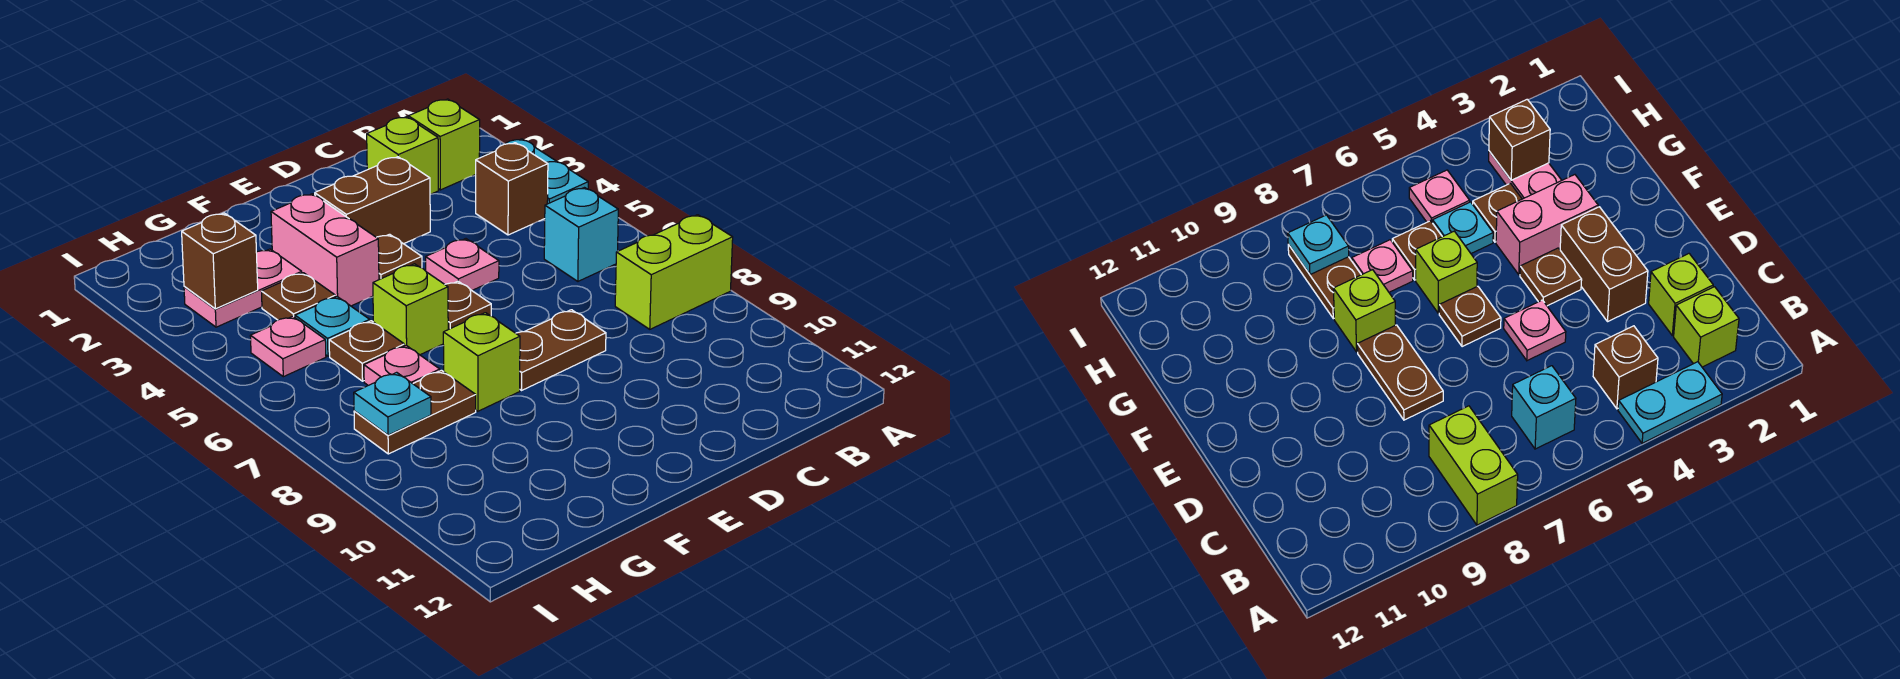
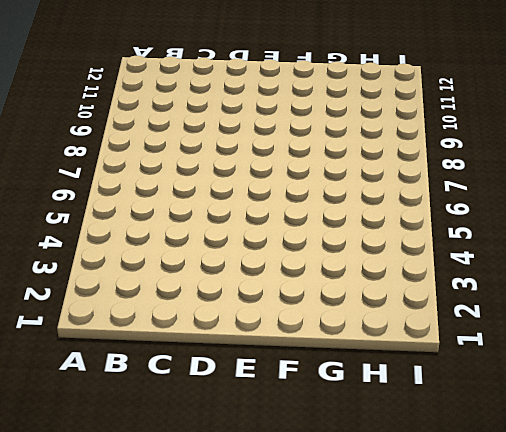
none -> cyan plate A3:A4 level 1
none -> lime brick A8:B8 level 1
none -> lime brick B2 level 1

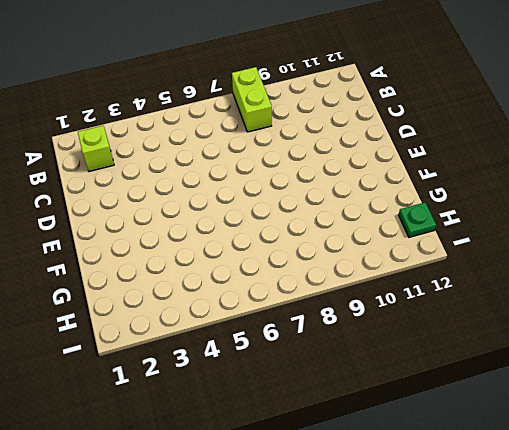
green plate H12 level 1 -> none
none -> cyan plate A3:A4 level 1
none -> brown brick B4 level 1
none -> cyan brick B6 level 1

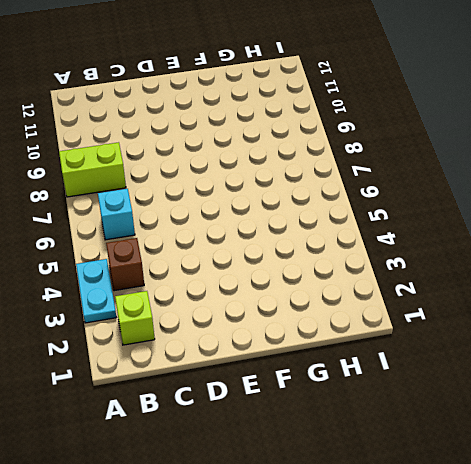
none -> lime brick C2 level 1
none -> brown brick D3:E3 level 1
none -> pink plate D5 level 1

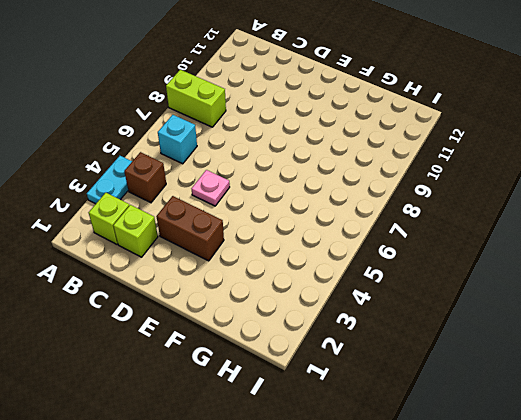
none -> brown plate D8:E8 level 1
none -> brown plate E4 level 1
none -> brown plate E6 level 1

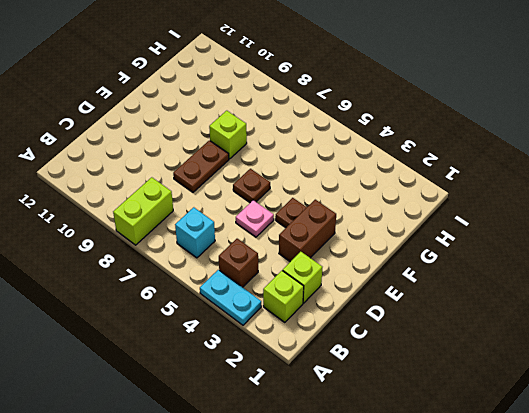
none -> pink brick F3:F4 level 1
none -> lime brick F6 level 1
none -> pink plate G3:H3 level 1

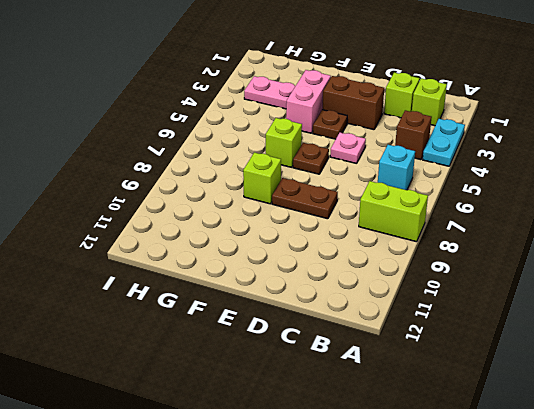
none -> brown plate G4 level 1
none -> cyan plate G5 level 1
none -> brown plate G6 level 1

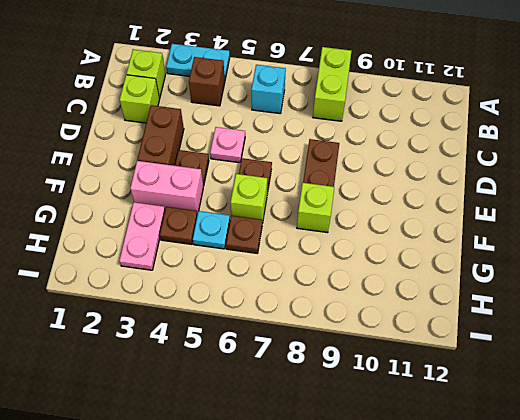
none -> pink plate G7 level 1
none -> brown plate G8:H8 level 1
none -> pink plate H5 level 1

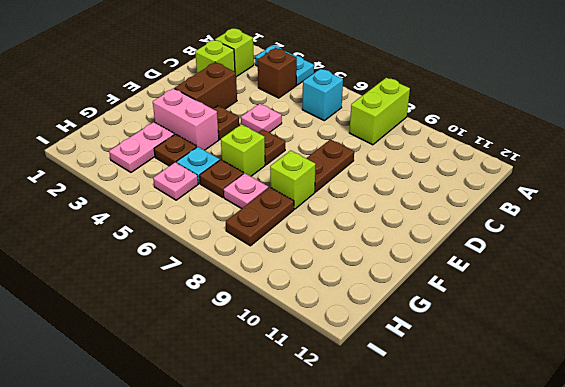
none -> brown brick H3 level 2
none -> cyan plate H8 level 2

